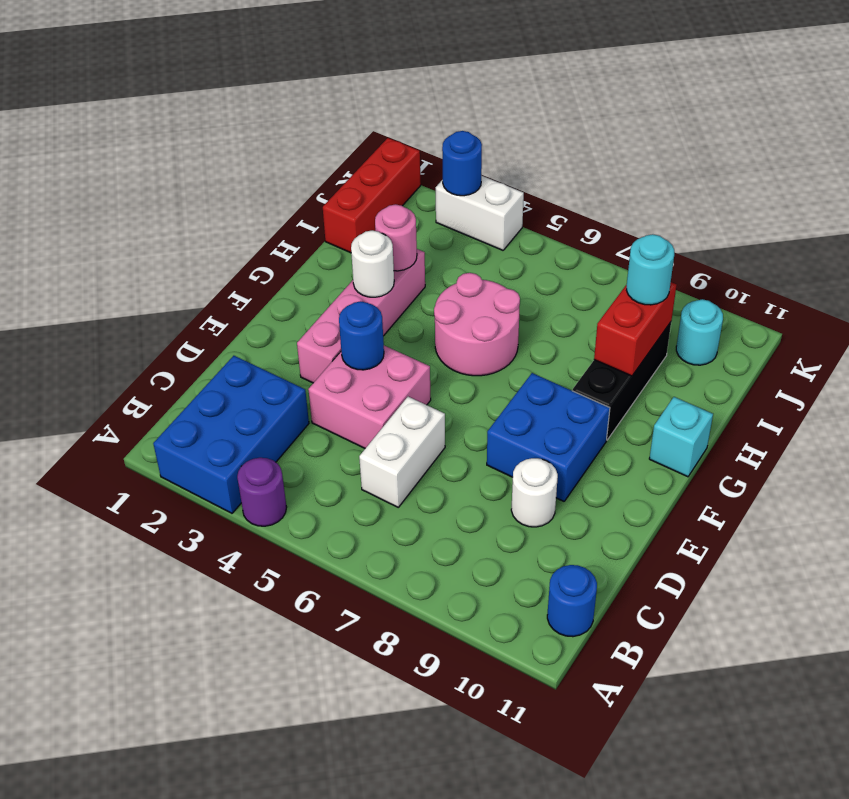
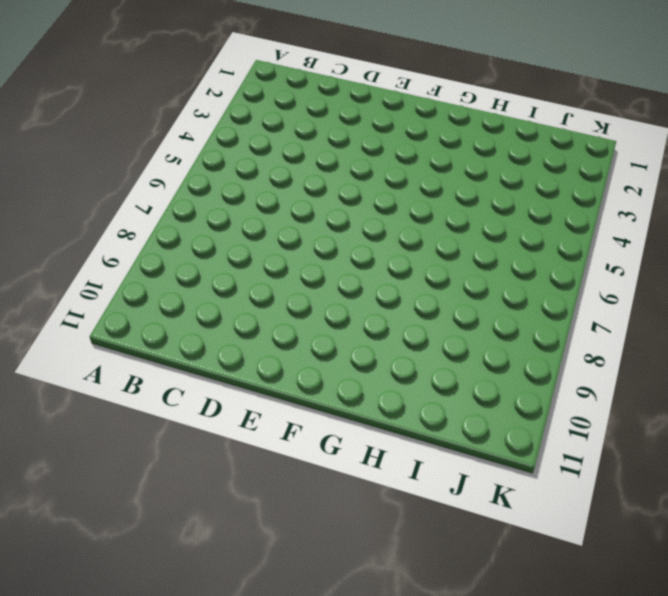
none -> blue brick A2:C3 level 1
none -> purple round brick A4 level 1
none -> blue round brick B11 level 1

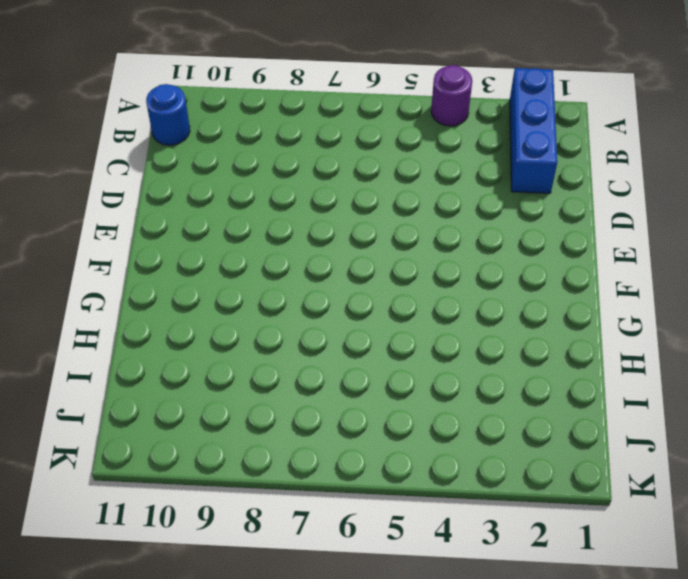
blue brick A2:C2 level 1 -> blue brick A2:C3 level 1
none -> white brick C6:D6 level 1
none -> pink brick D4:E5 level 1
none -> white round brick D9 level 1

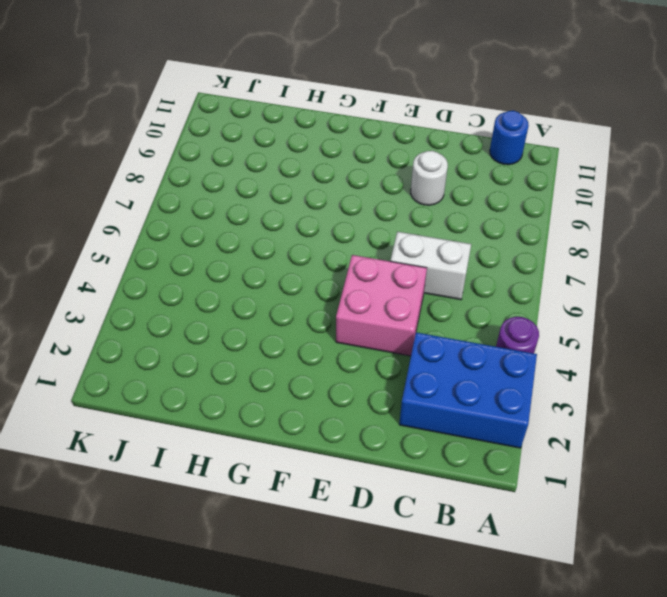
none -> pink brick E3:H3 level 1
none -> blue brick E8:F9 level 1
none -> pink round brick G5:H6 level 1

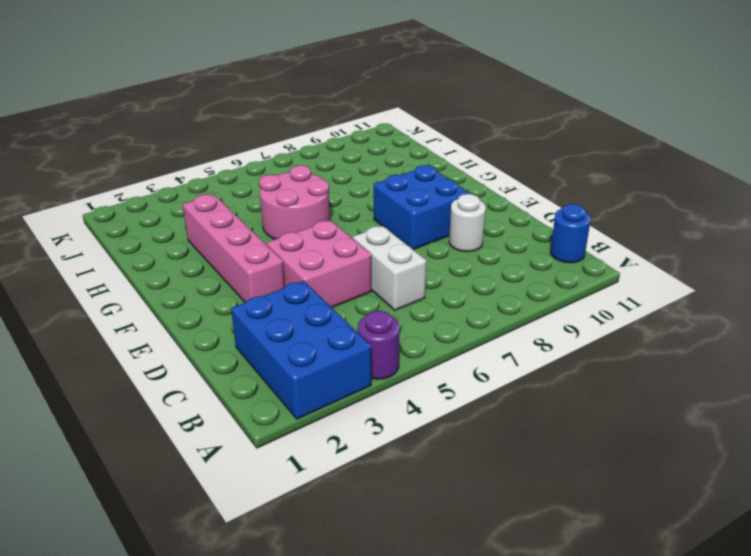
none -> black brick G9:I9 level 1
none -> cyan brick G11 level 1
none -> red brick I1:K1 level 1

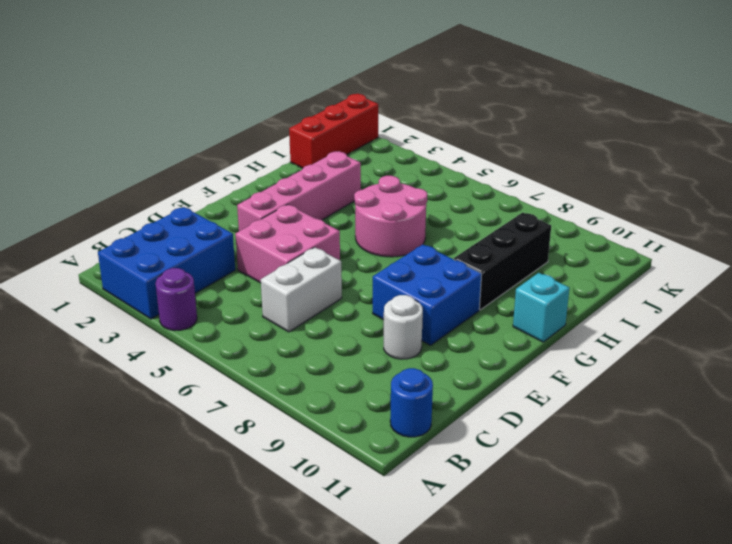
none -> cyan round brick J10 level 1
none -> white brick K3:K4 level 1
none -> blue round brick E4 level 2

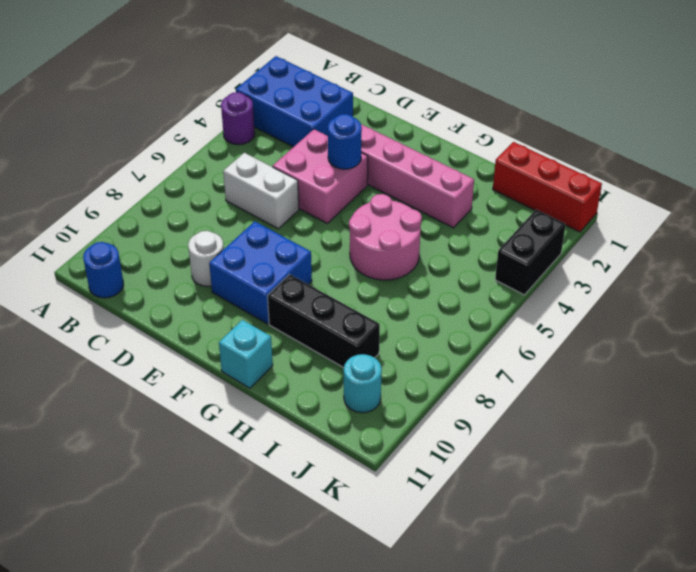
black brick K3:K4 level 1 -> white brick K3:K4 level 1
none -> white round brick G3 level 2
none -> pink round brick H3 level 2
none -> red brick H9:I9 level 2

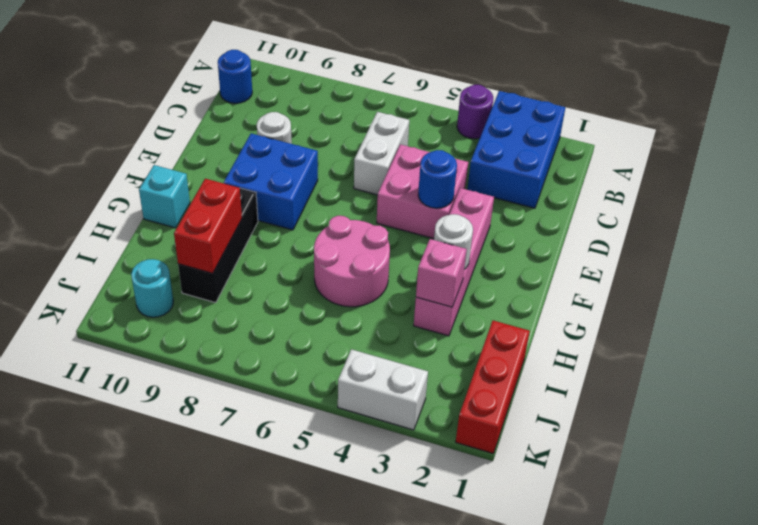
pink brick H3 level 2 -> pink round brick H3 level 2
none -> blue round brick K3 level 2
none -> cyan round brick I9 level 3

